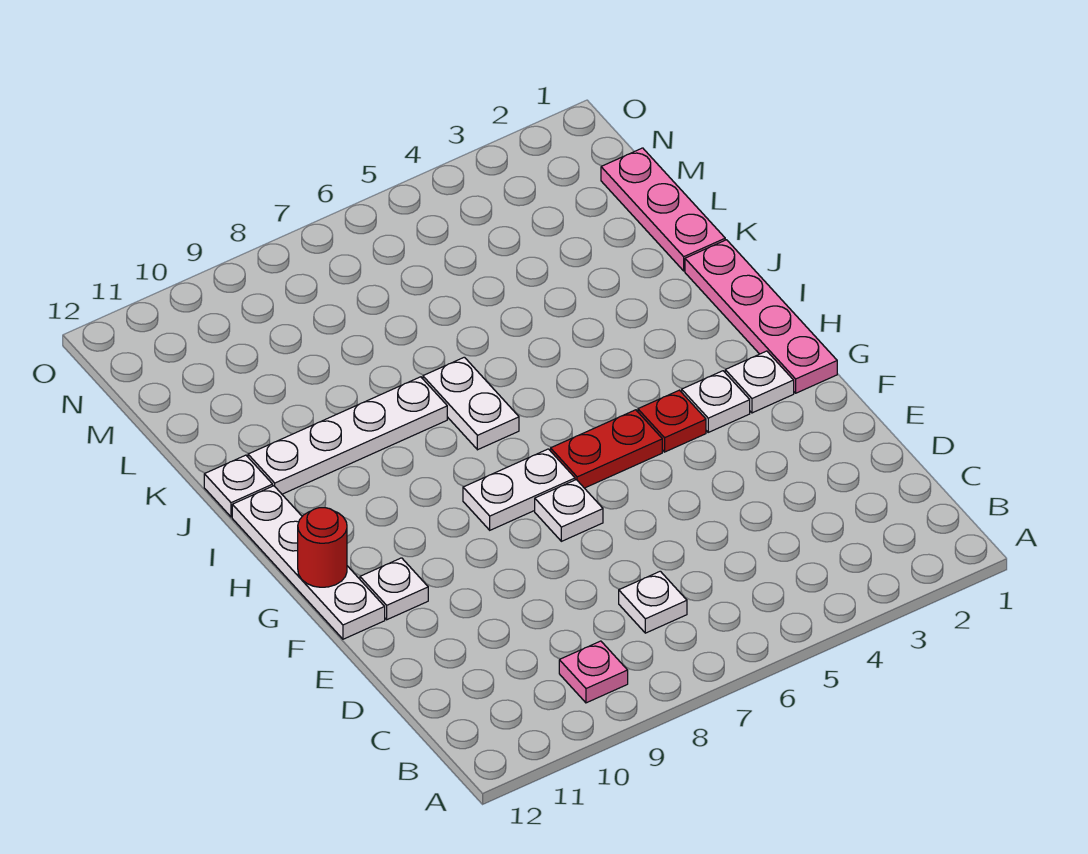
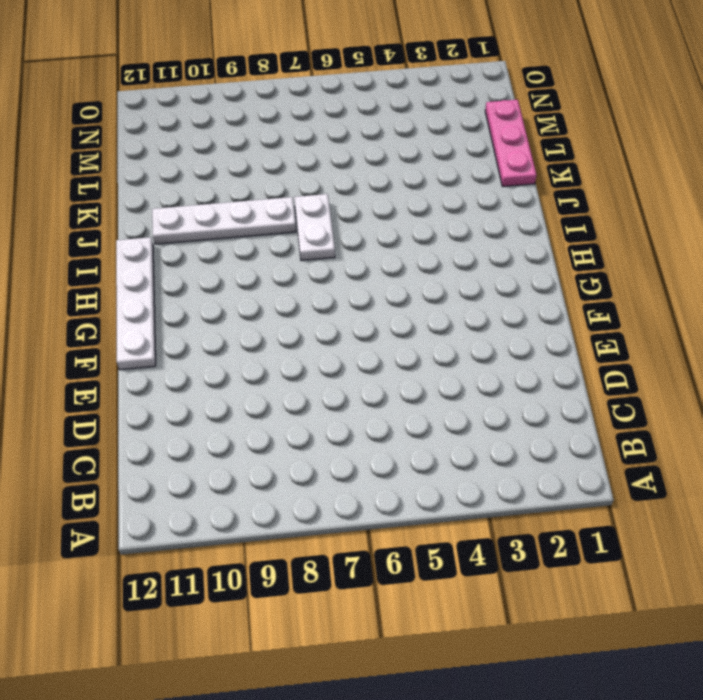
none -> pink plate B9 level 1
none -> white plate C7 level 1
none -> white plate F7 level 1

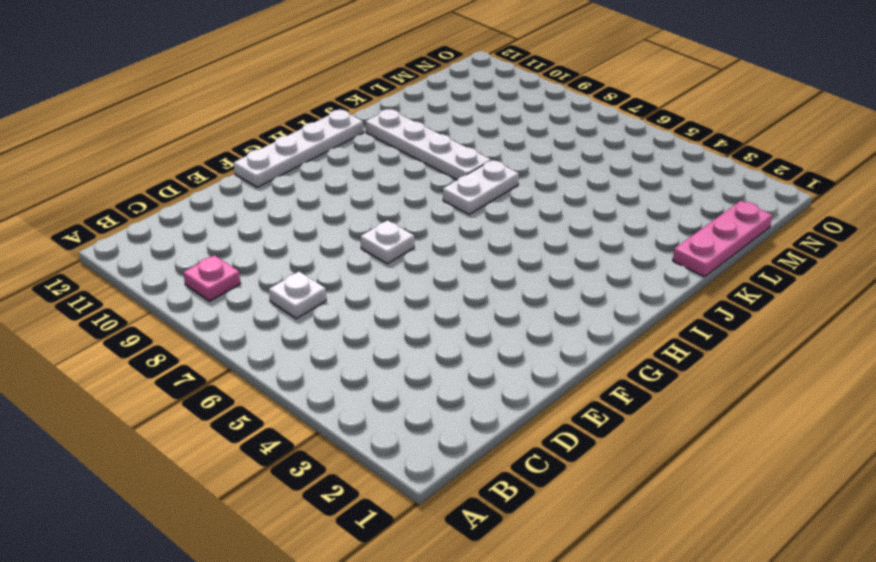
none -> white plate F11 level 1
none -> pink plate G1:J1 level 1
none -> white plate G2 level 1

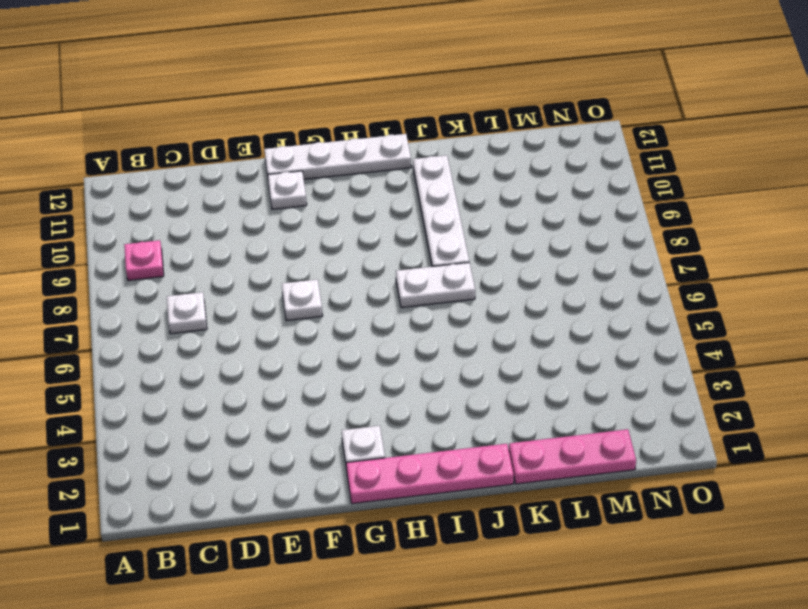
none -> white plate G3 level 1
none -> red plate G4 level 1
none -> red plate G5:G6 level 1

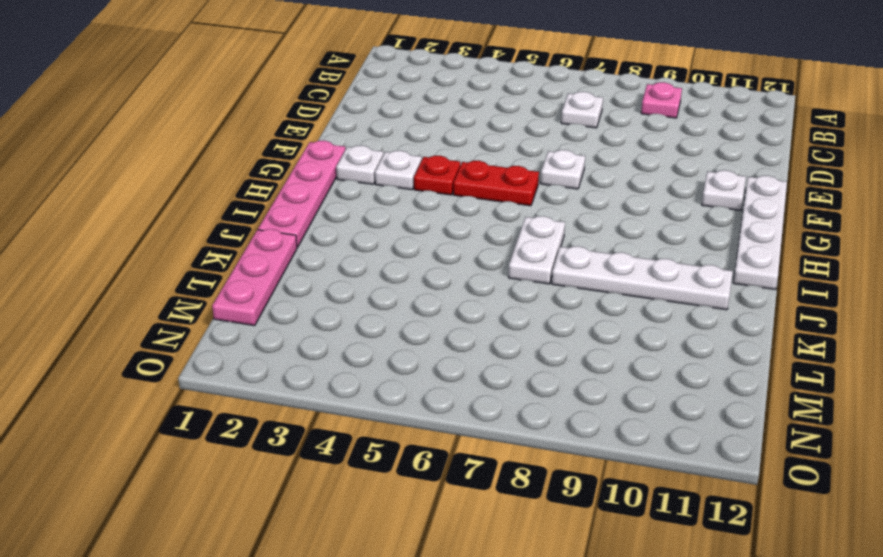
none -> white plate G7:G8 level 1
none -> white plate J12 level 1
none -> red round brick G12 level 2

